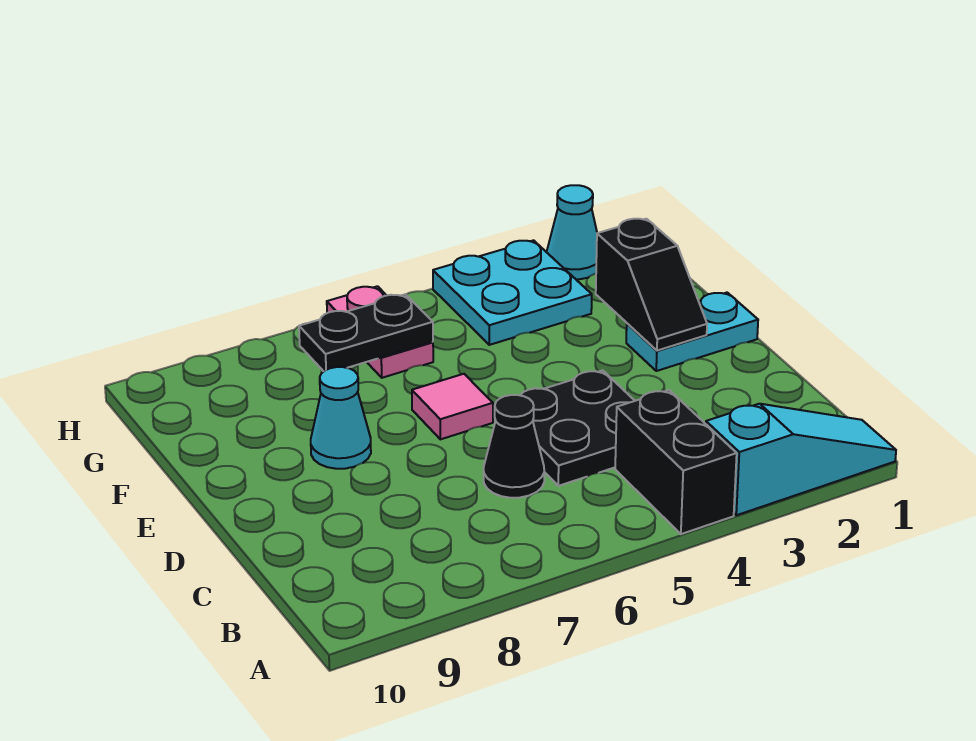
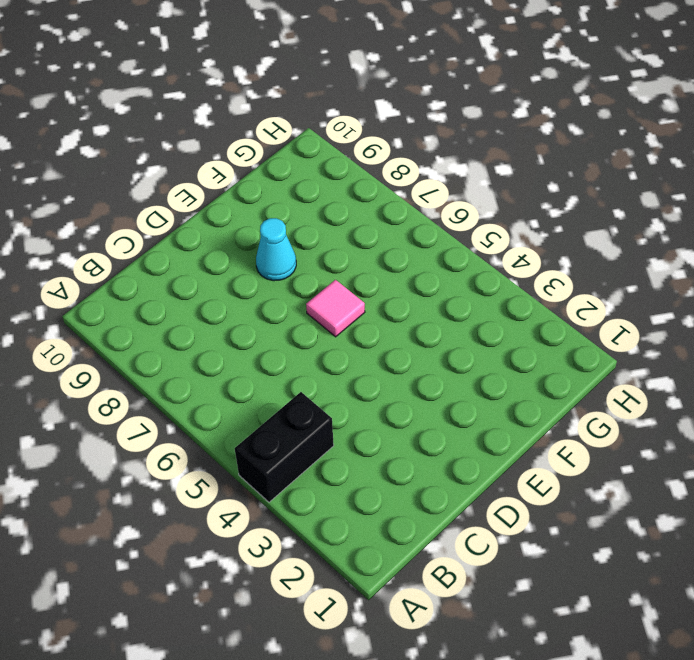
none -> cyan slope A1:A3 level 1 top 3
none -> black plate C4:D5 level 1
none -> black cone C6 level 1

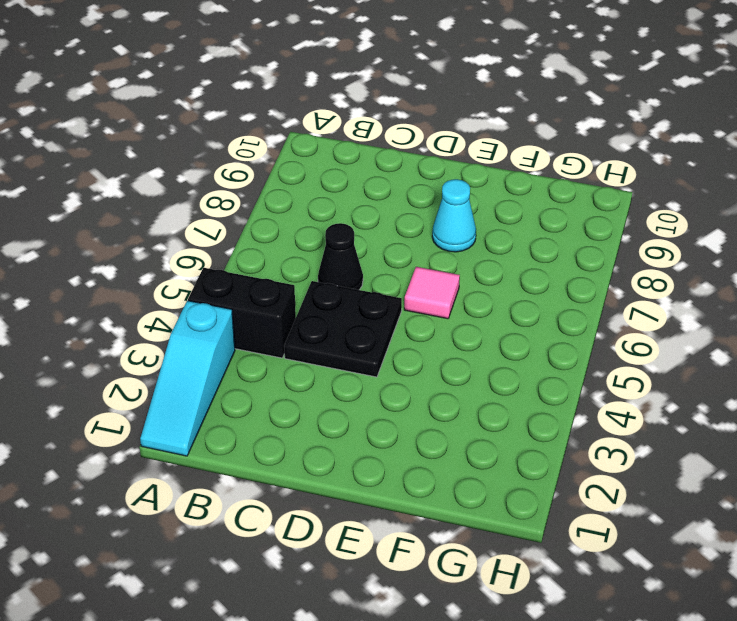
none -> cyan plate E1:E2 level 1
none -> cyan plate G3:H4 level 1
none -> pink plate G6:H6 level 1

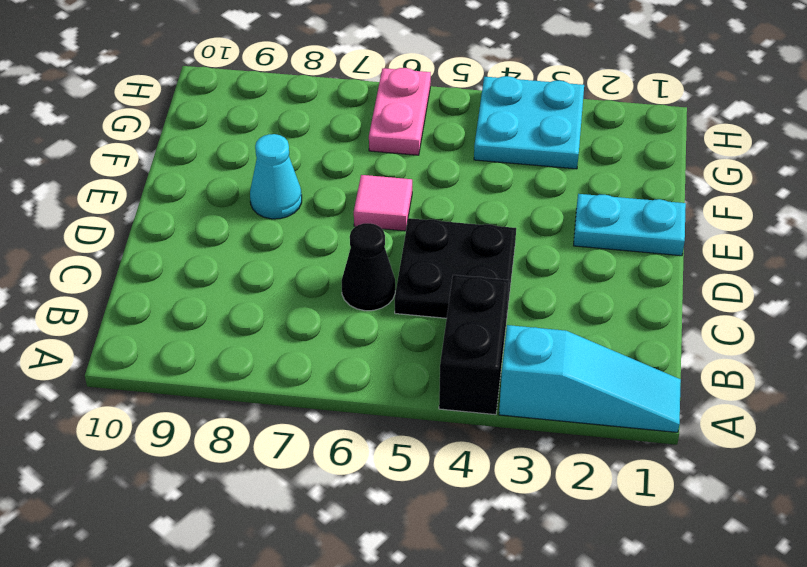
none -> cyan cone H2 level 1
none -> black slope E2:F2 level 2 top F
none -> black plate G6:G7 level 2

